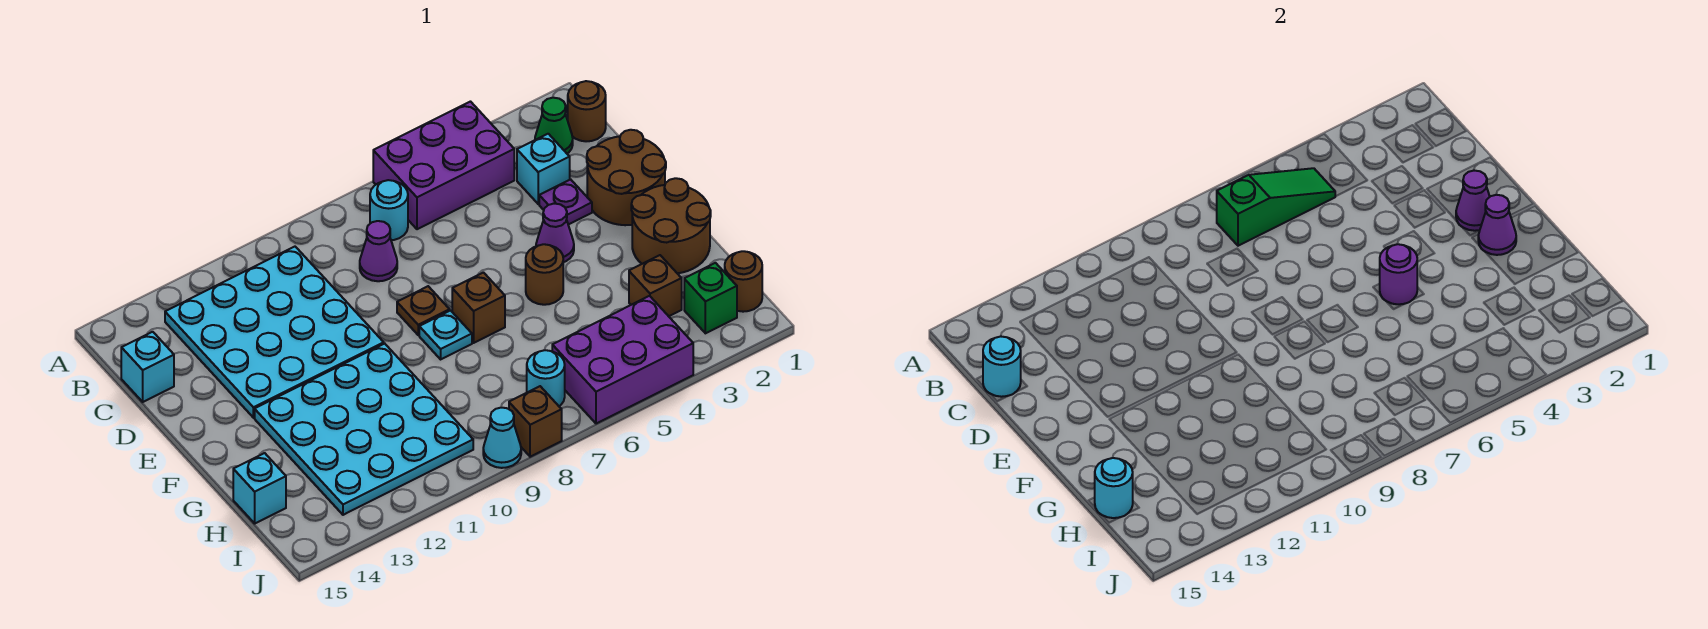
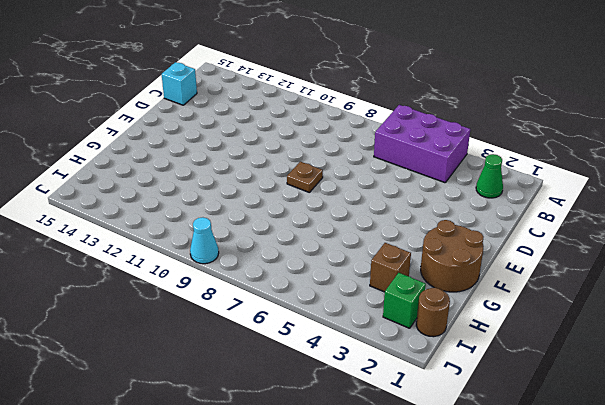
none -> brown round brick B1 level 1
none -> cyan round brick B7 level 1
none -> cyan plate B10:E13 level 1
none -> cyan brick C3 level 1

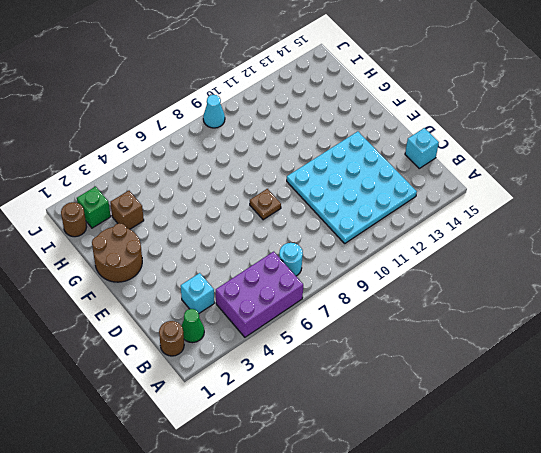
none -> purple cone C8 level 1
none -> brown round brick D1:E2 level 1
none -> purple plate D3 level 1
none -> purple cone E4 level 1

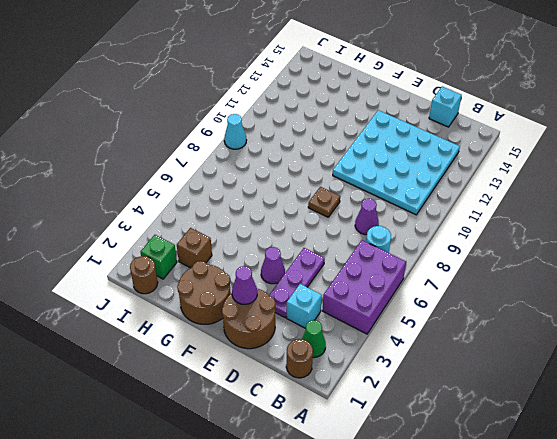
purple plate D3:D5 level 1 -> purple plate D3 level 1
none -> brown round brick F5 level 1
none -> brown brick F7 level 1
none -> cyan plate F8 level 1
none -> cyan plate F10:I13 level 1

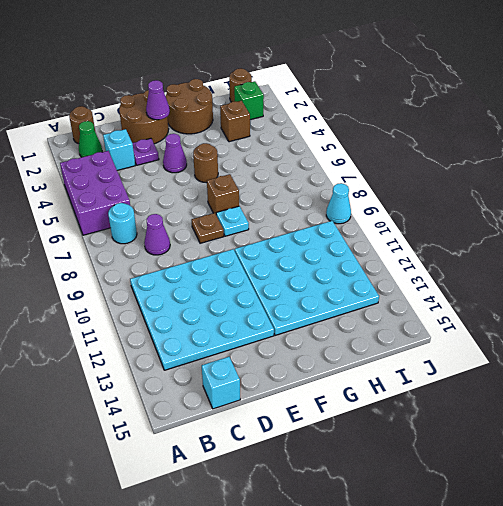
none -> cyan brick H15 level 1
none -> purple brick I4:J6 level 1
none -> cyan round brick I7 level 1
none -> brown brick J8 level 1

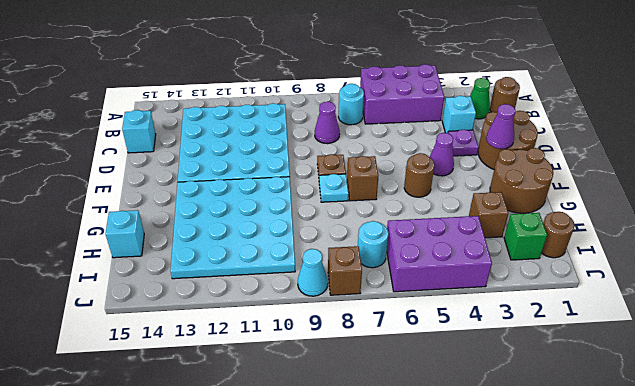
none -> green slope B5:B7 level 2 top 7
none -> cyan round brick C15 level 2
none -> purple cone F2 level 2
none -> purple round brick F5 level 2

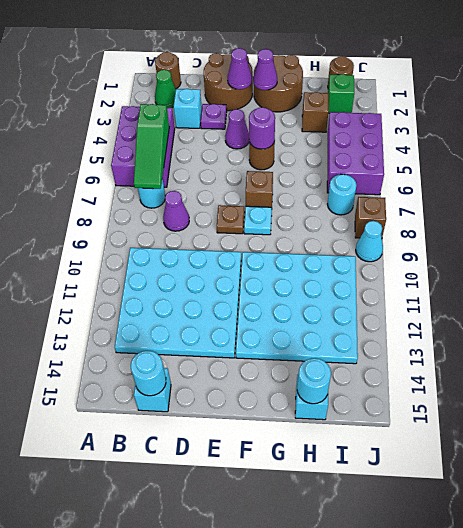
green slope B5:B7 level 2 top 5 -> green slope B5:B7 level 2 top 7

